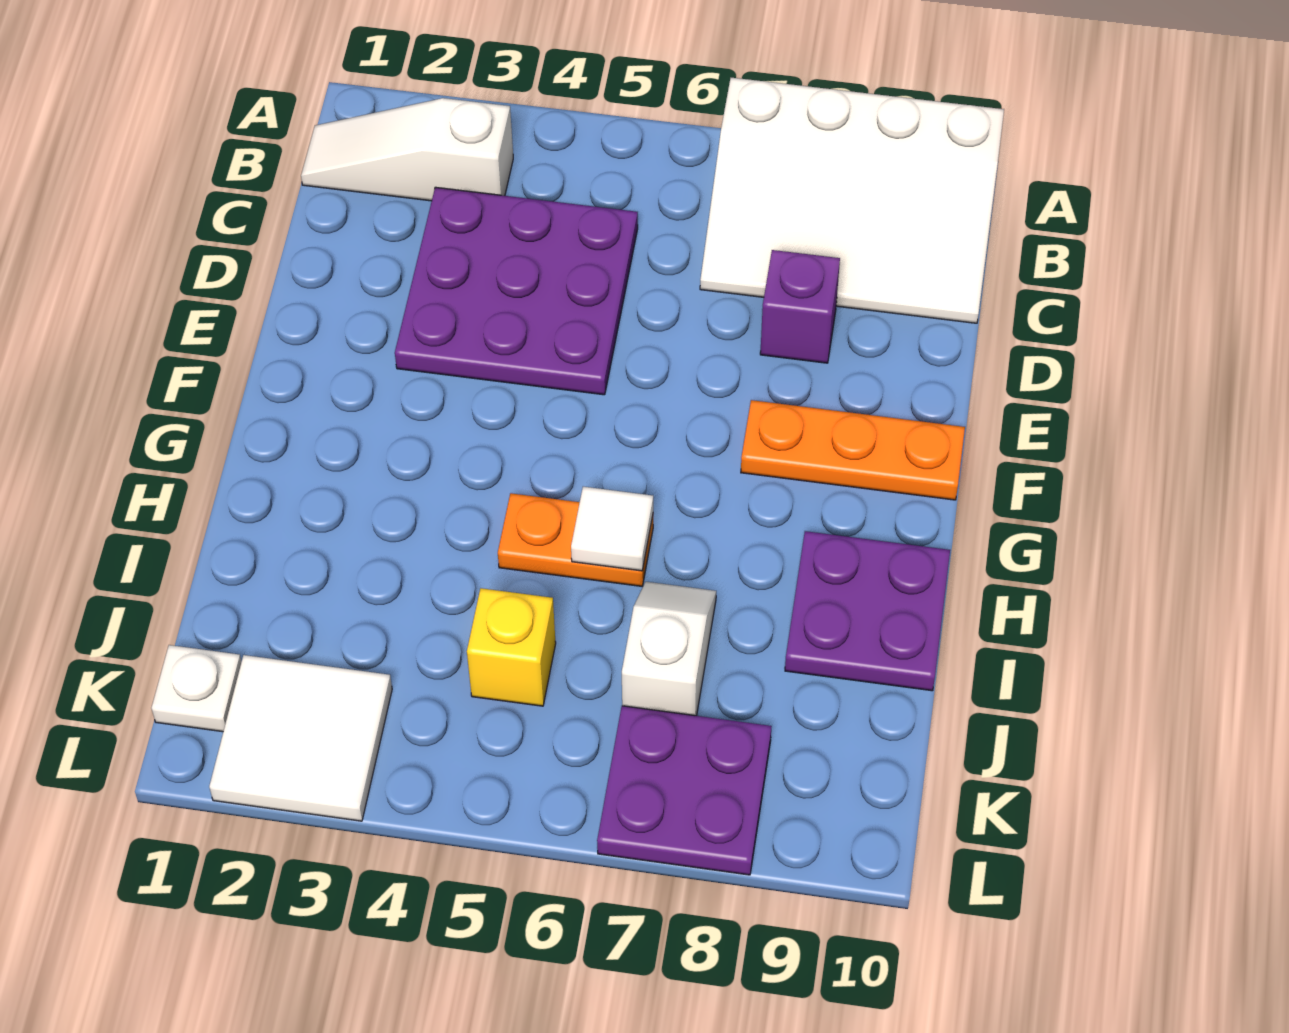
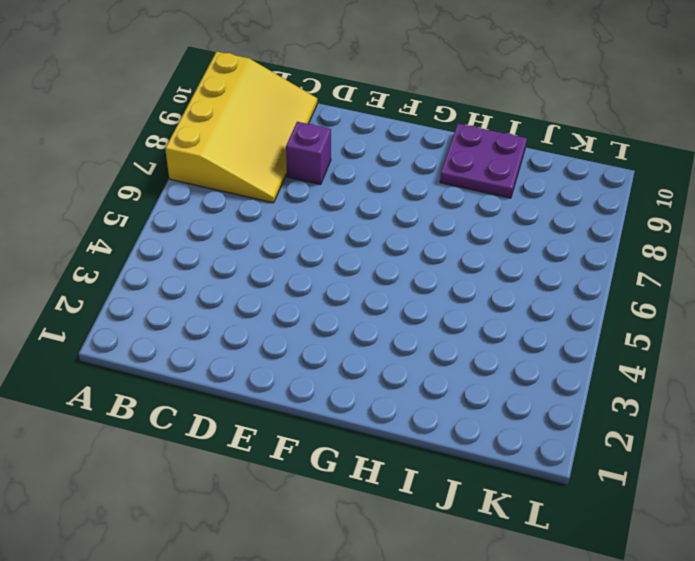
yellow slope A7:C10 level 1 top A -> white slope A7:C10 level 1 top A
none -> white slope B1:B3 level 1 top 3
none -> purple plate C3:E5 level 1
none -> orange plate F8:F10 level 1

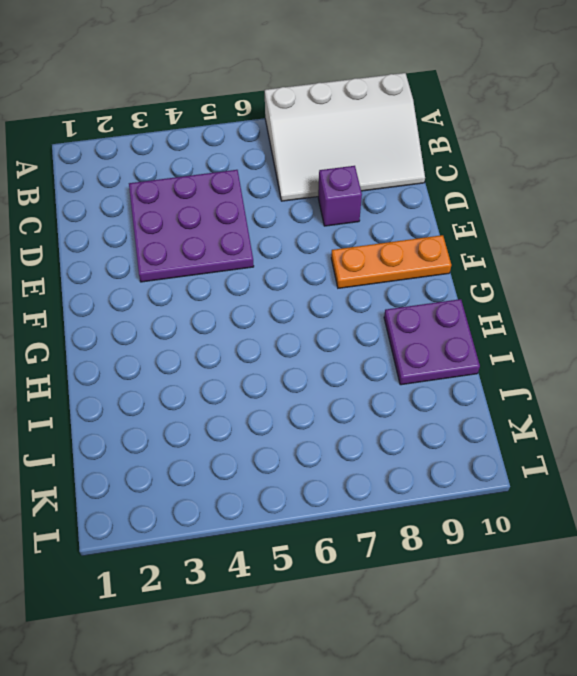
none -> white slope B1:B3 level 1 top 3
none -> orange plate H5:H6 level 1
none -> white slope I7:J7 level 1 top J

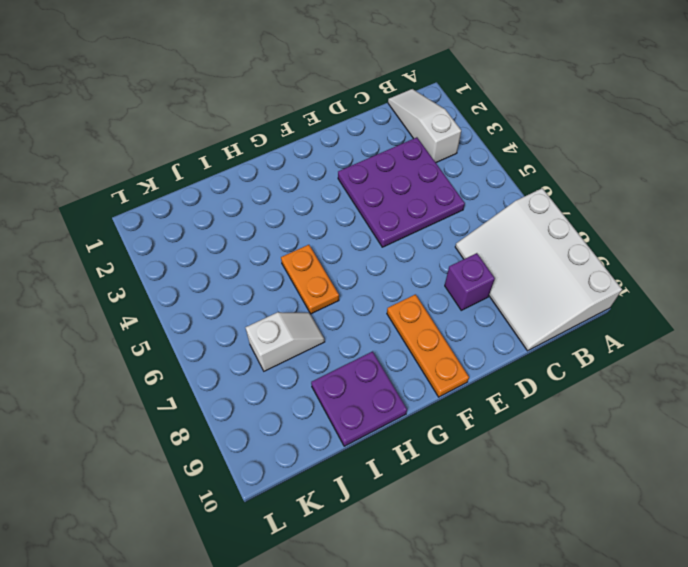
none -> yellow brick J5 level 1
none -> white plate K1 level 1
none -> white tile K2:L3 level 1

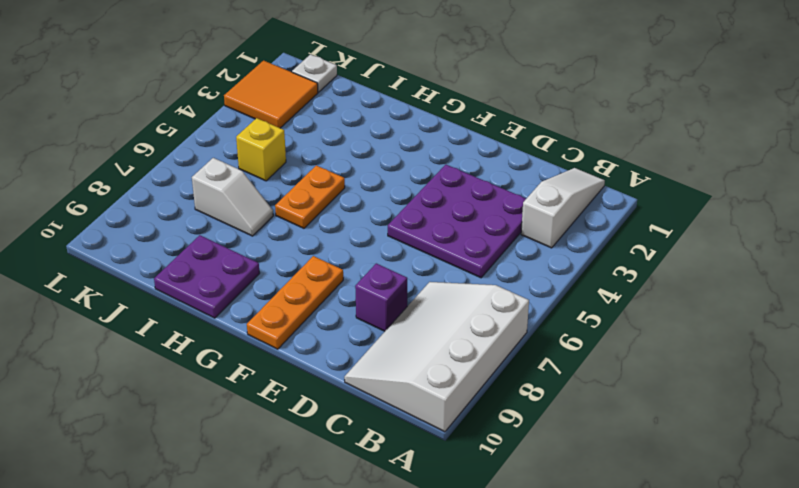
orange tile K2:L3 level 1 -> white tile K2:L3 level 1
none -> purple plate K7:L8 level 1
none -> white tile H6 level 2

